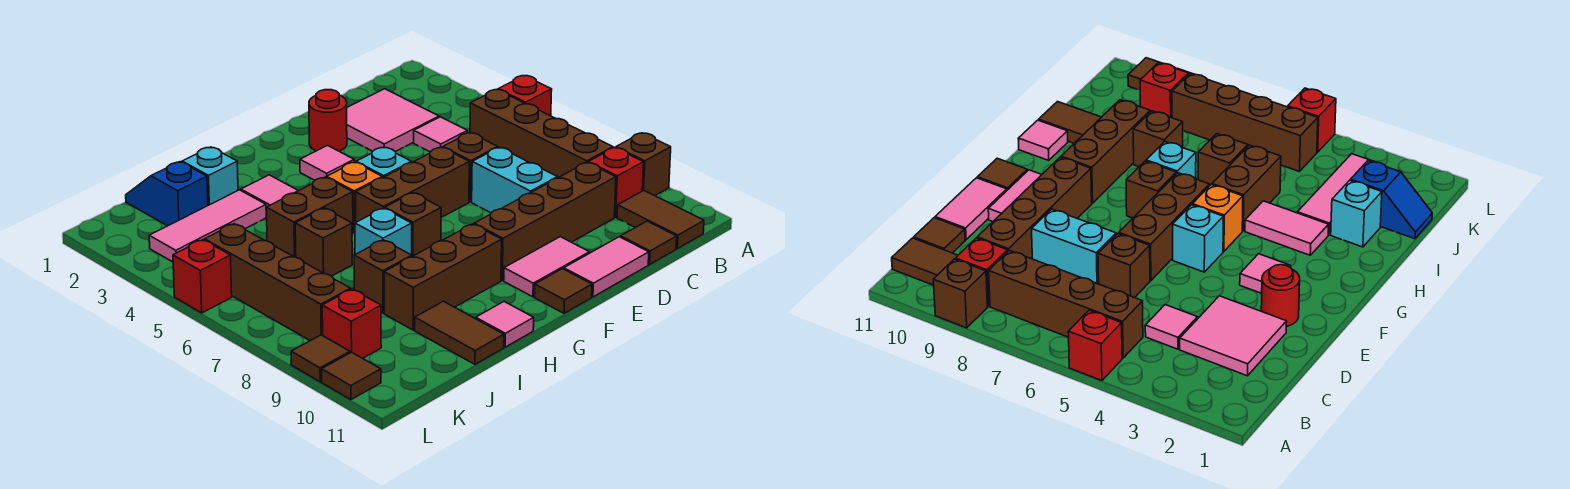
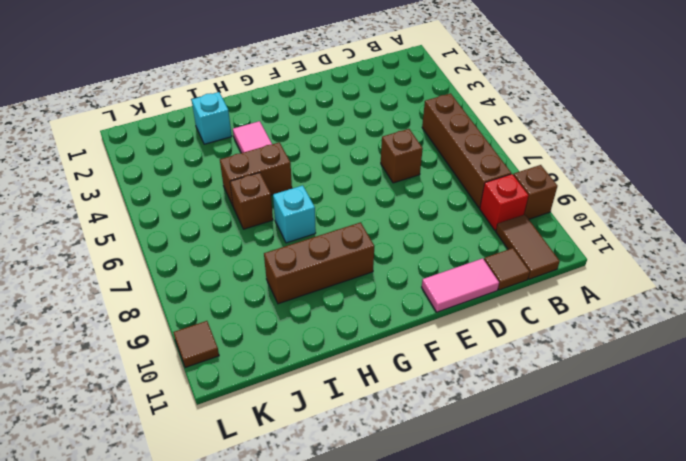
none -> red brick A5 level 1
none -> pink tile C2:D3 level 1
none -> pink tile C4 level 1
none -> brown brick C9:F9 level 1

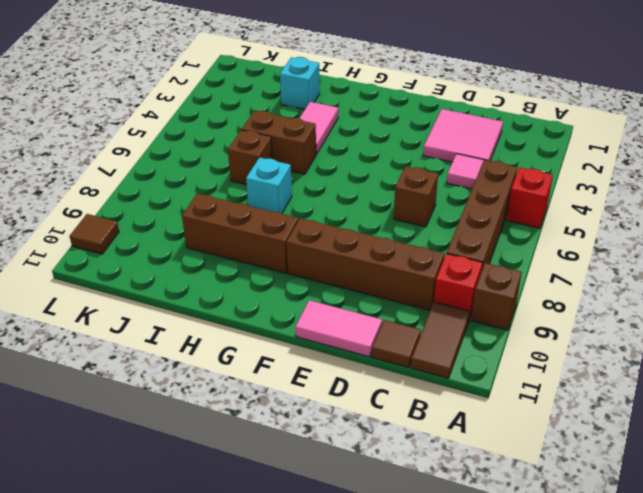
none -> cyan brick D7:D8 level 1
none -> red round brick E2 level 1
none -> brown brick E6:G6 level 1
none -> pink tile E10:F10 level 1

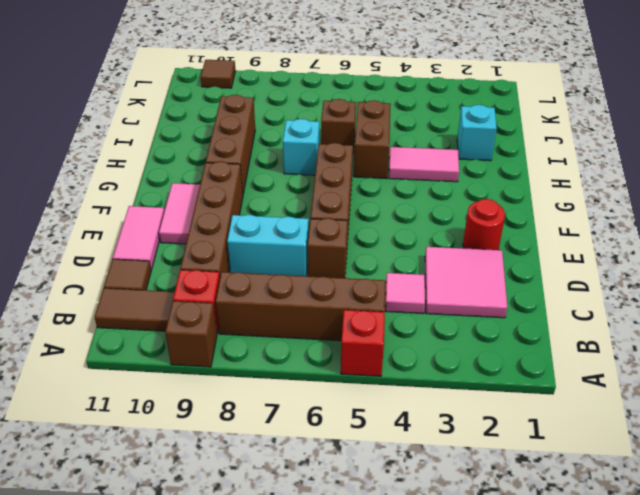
none -> pink tile F3 level 1
none -> cyan brick F5 level 1
none -> brown tile F11 level 1
none -> orange brick G5 level 1

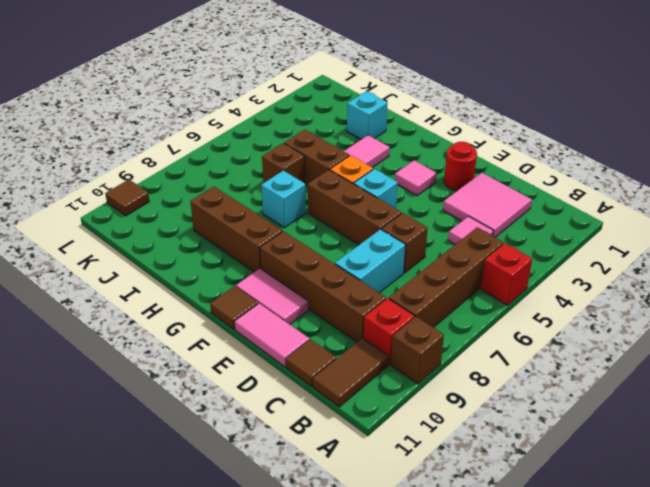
none -> brown brick G7 level 1
none -> pink tile H11 level 1
none -> pink tile I3:K3 level 1
none -> brown brick I8 level 1

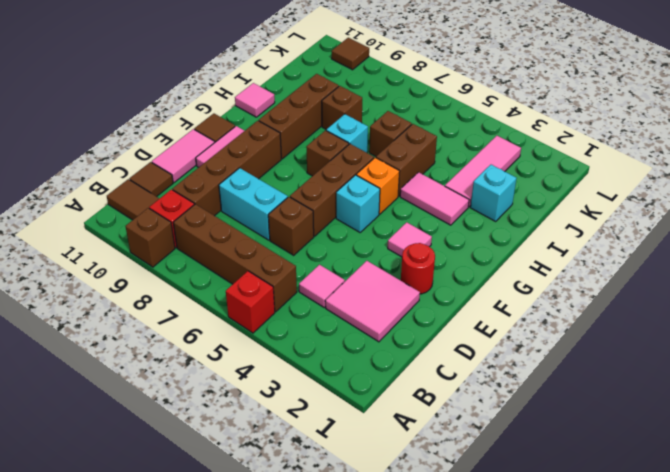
none -> brown tile I10:I11 level 1
none -> blue slope J1:J2 level 1 top 2
none -> brown brick K5:K8 level 1
none -> red brick K9 level 1

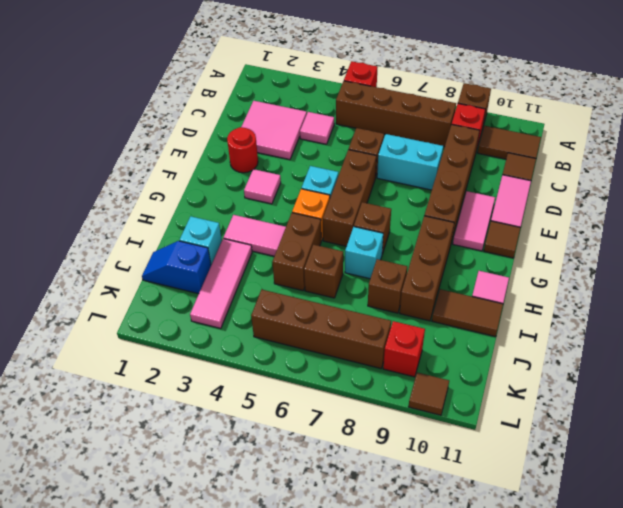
none -> red brick L5 level 1
none -> brown tile L9 level 1

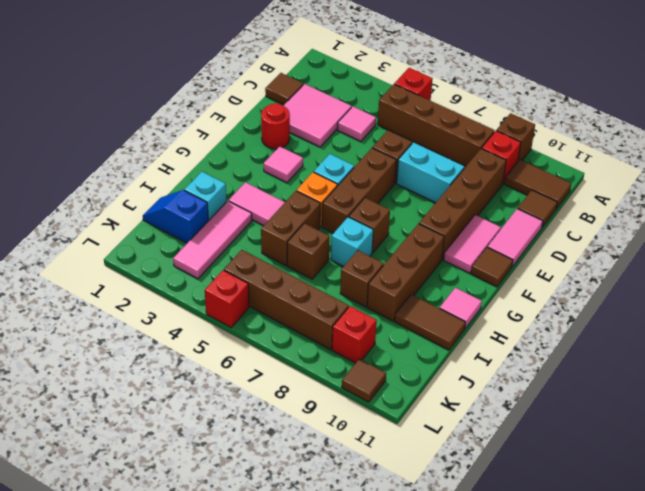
brown tile C1 level 1 -> brown tile L9 level 1

